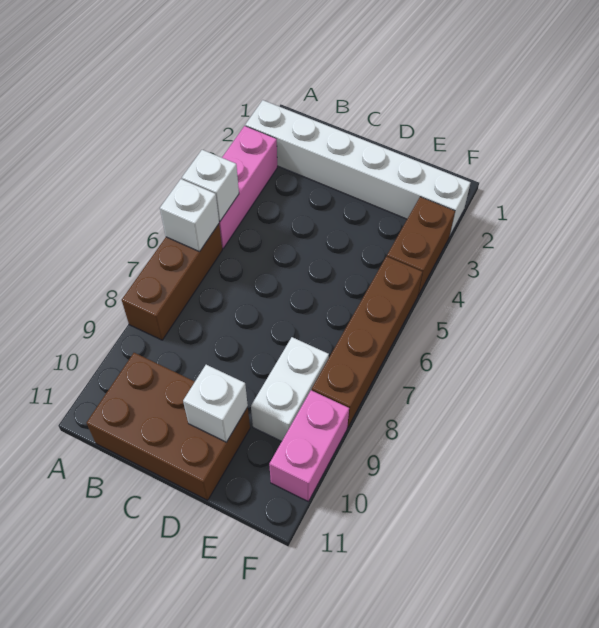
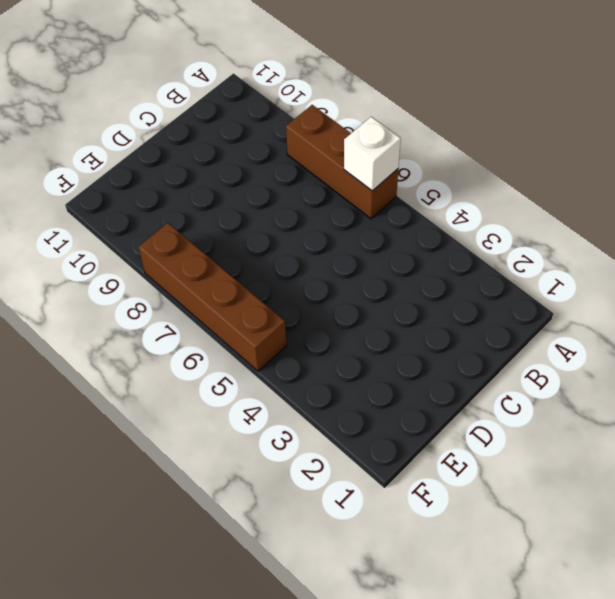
none -> white brick A2:F2 level 1
none -> pink brick A3:A5 level 1

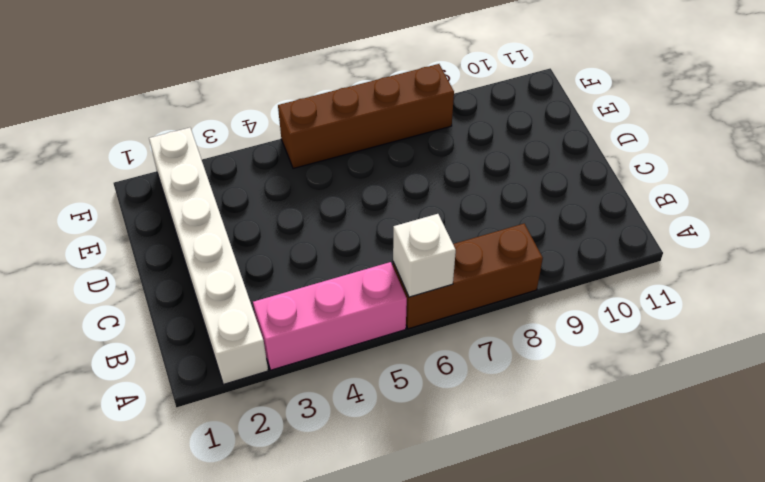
none -> brown brick B10:D11 level 1
none -> white brick E8:E9 level 1

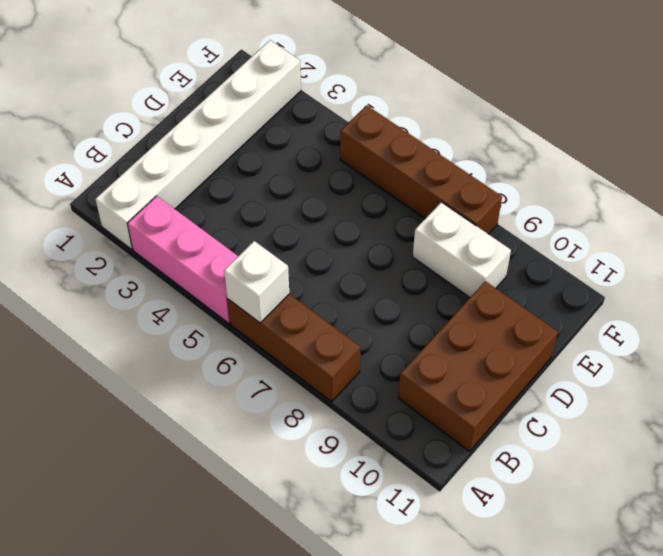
none -> brown brick F3:F4 level 1
none -> pink brick F9:F10 level 1

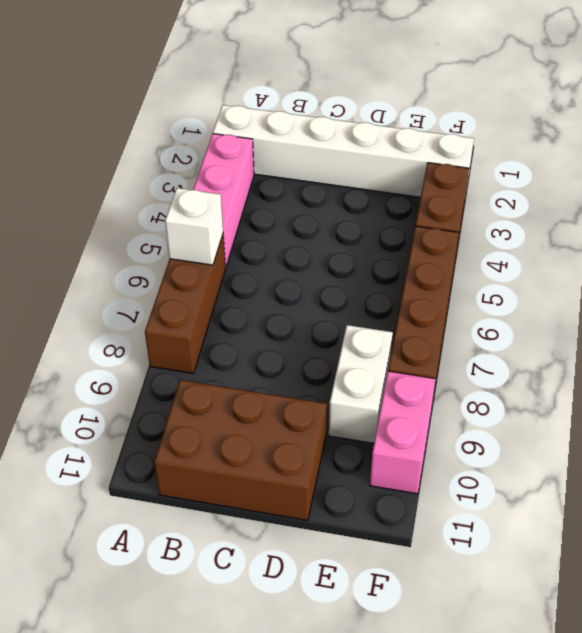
none -> white brick A5 level 2
none -> white brick D10 level 2

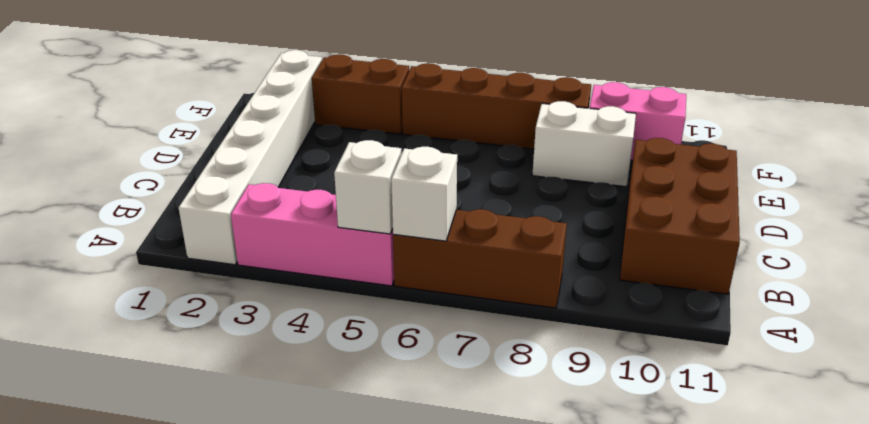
none -> white brick D10 level 2

